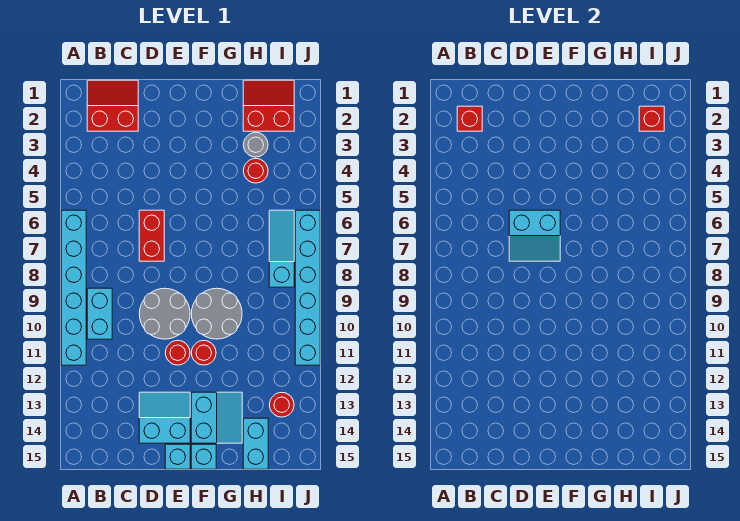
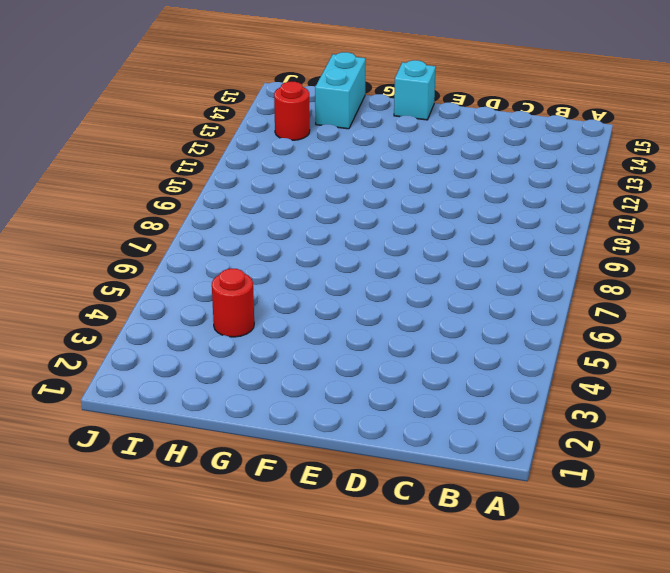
none -> cyan brick A6:A11 level 1
none -> red slope B1:C2 level 1 top 2
none -> cyan brick B9:B10 level 1

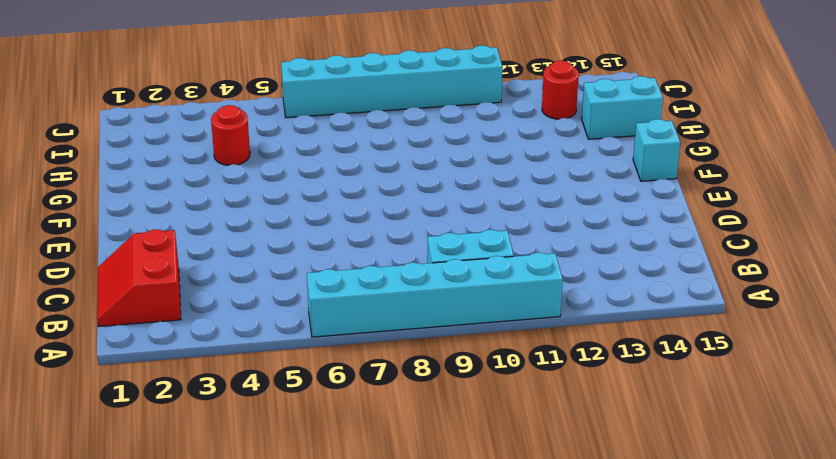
none -> red brick D6:D7 level 1
none -> grey round brick D9:E10 level 1
none -> cyan slope D13:E14 level 1 top 14

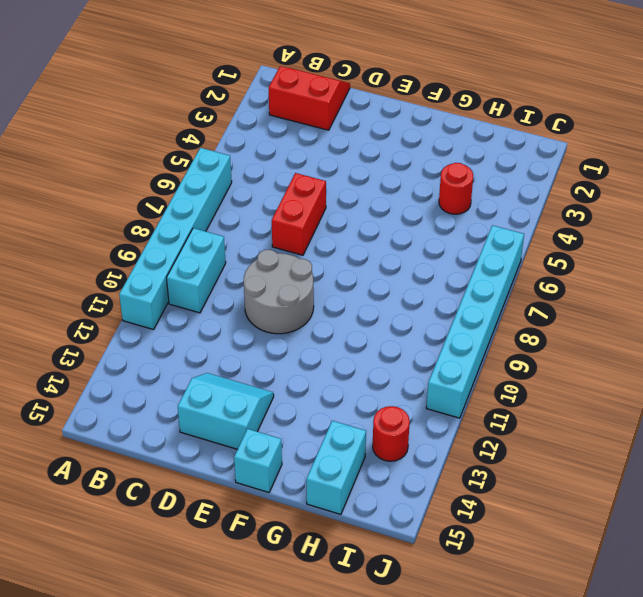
none -> red round brick E11 level 1
none -> cyan brick E15 level 1
none -> grey round brick F9:G10 level 1

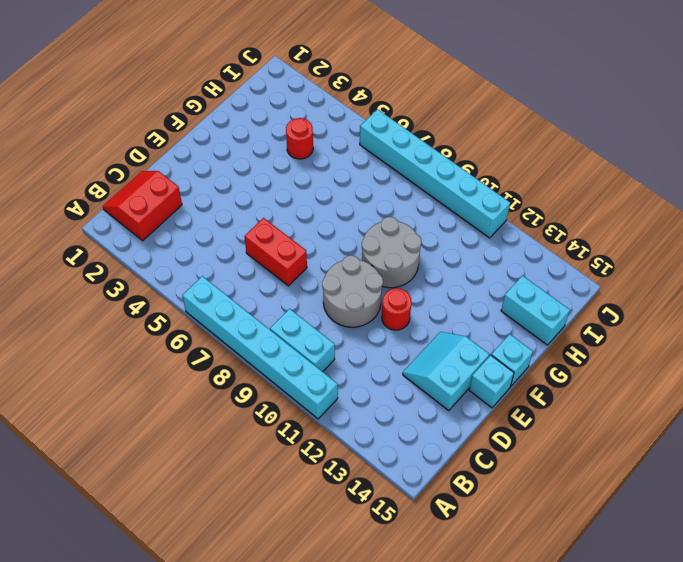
none -> red round brick F11 level 1
none -> cyan slope F13:G14 level 1 top F
none -> red slope H1:I2 level 1 top 2

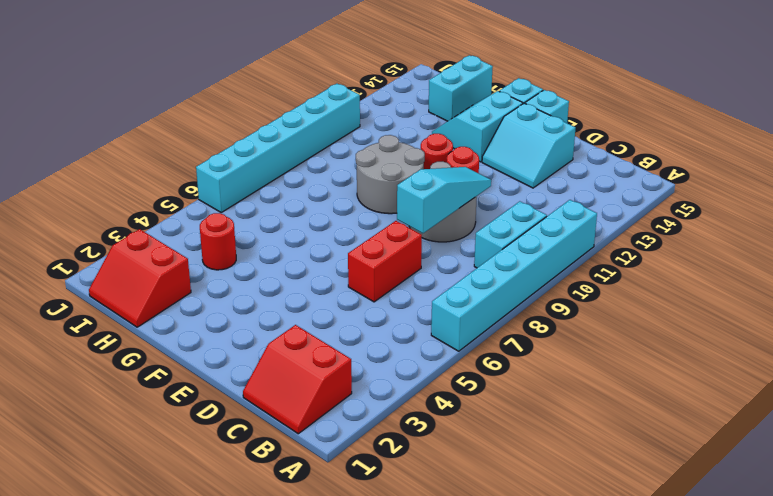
cyan slope D8:D10 level 2 top 8 -> cyan slope I6:I8 level 1 top 8
none -> grey round brick H3 level 1
none -> red round brick I13 level 1
none -> red brick B2 level 2

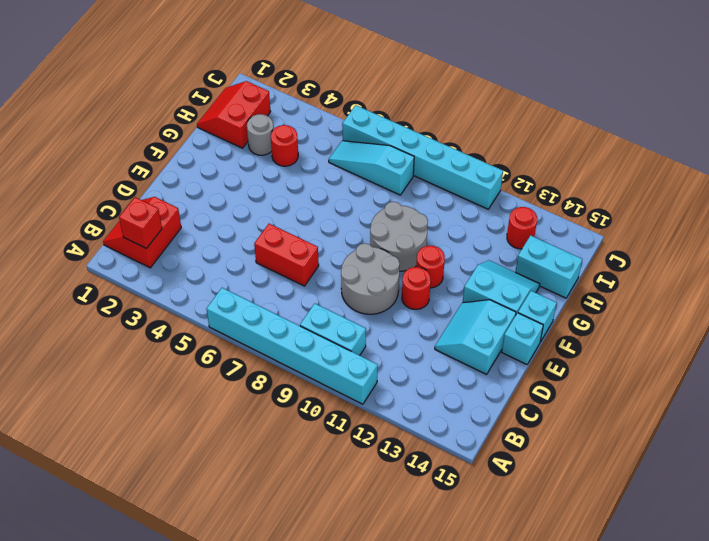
none -> cyan slope D6:E7 level 2 top 6
none -> red brick I2 level 2

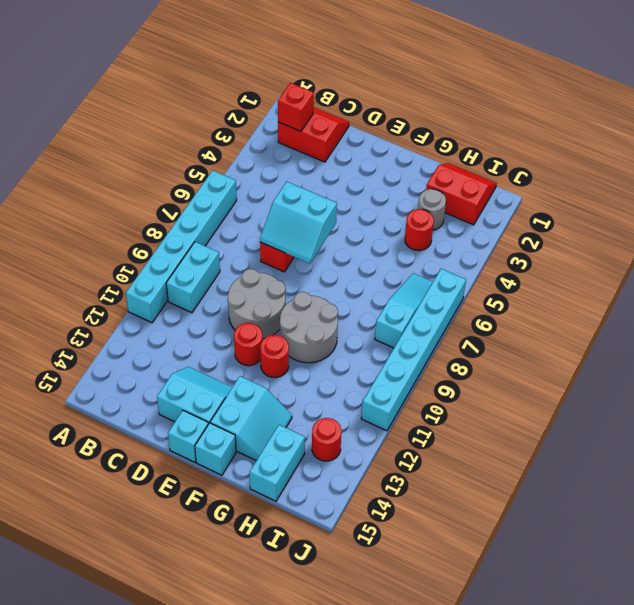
none -> red brick I2 level 2

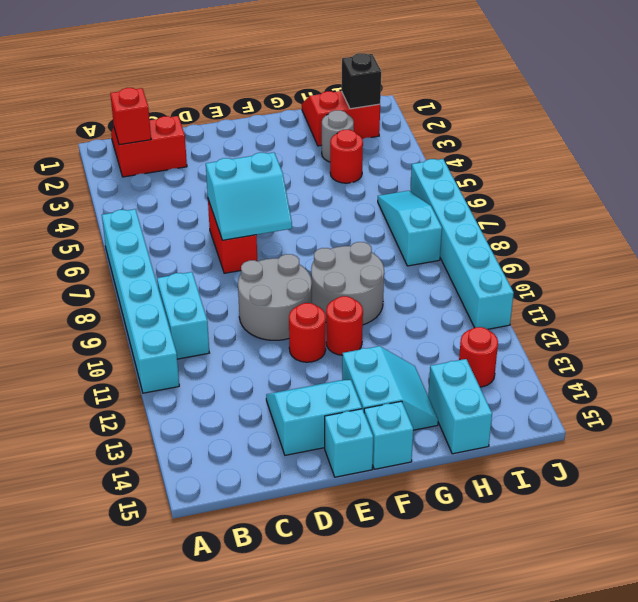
black brick I2 level 2 -> red brick I2 level 2

